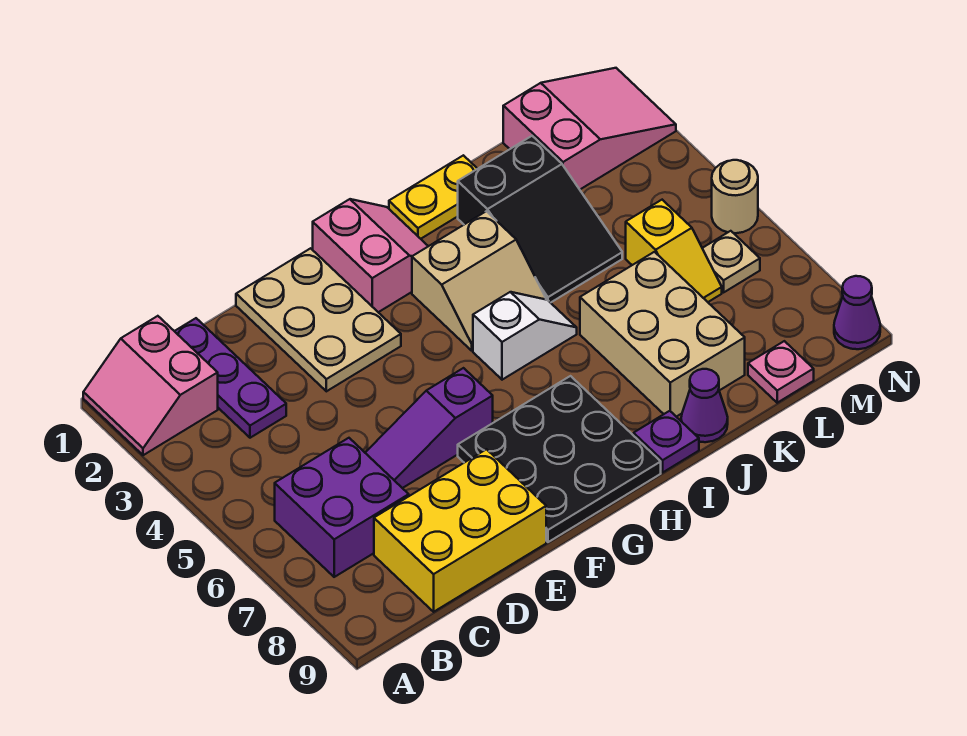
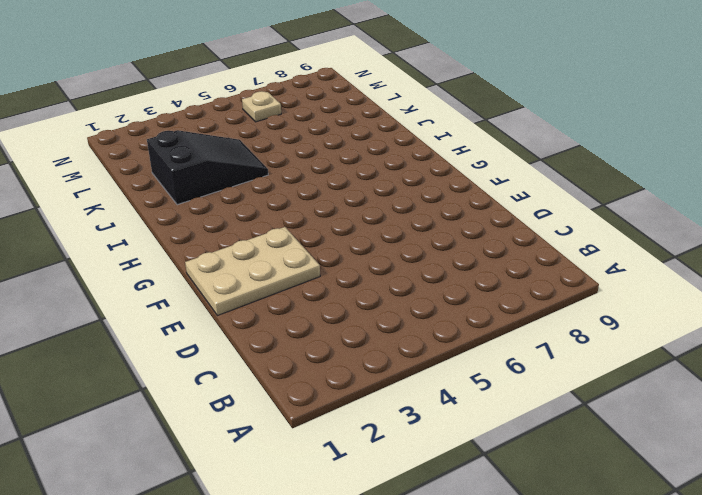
none -> pink slope A1:B2 level 1 top B
none -> purple brick B6:C7 level 1
none -> purple plate C1:C3 level 1

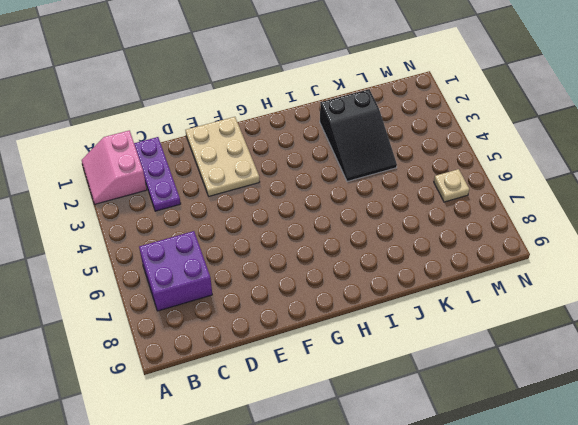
none -> yellow brick C8:E9 level 1
none -> purple slope D6:F6 level 1 top F
none -> black plate F7:H9 level 1

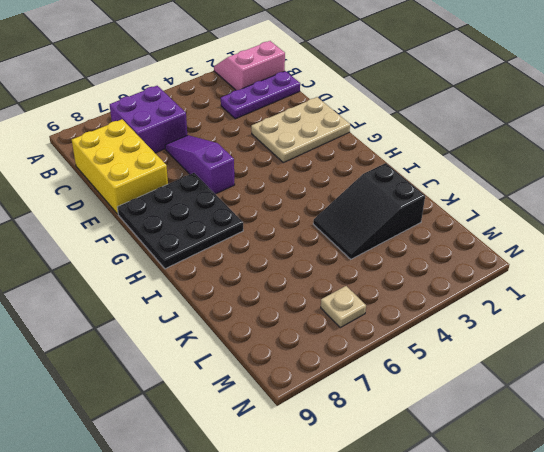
none -> pink slope G1:H2 level 1 top G
none -> tan slope H3:I4 level 1 top 3
none -> white slope H5:I5 level 1 top H

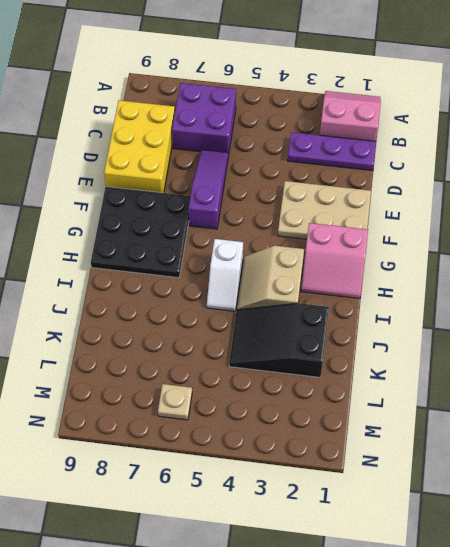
none -> yellow plate I1:J1 level 1
none -> purple plate I9 level 1
none -> tan brick J6:K8 level 1

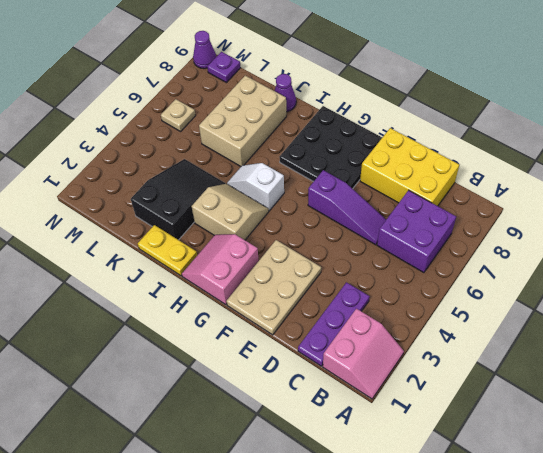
purple plate M9 level 1 -> purple plate I9 level 1
none -> pink slope L1:N2 level 1 top L
none -> yellow slope L5:L6 level 1 top 5
none -> pink plate L9 level 1

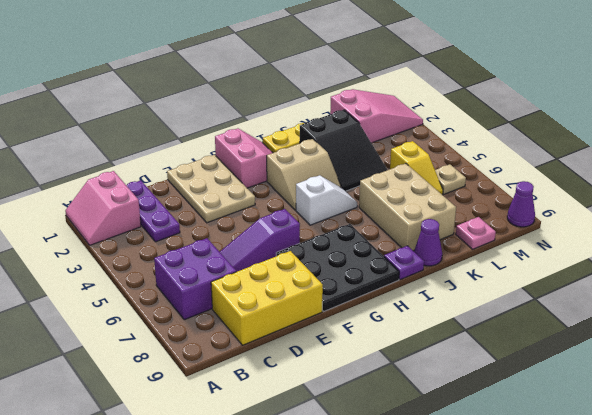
none -> tan round brick N5 level 1

